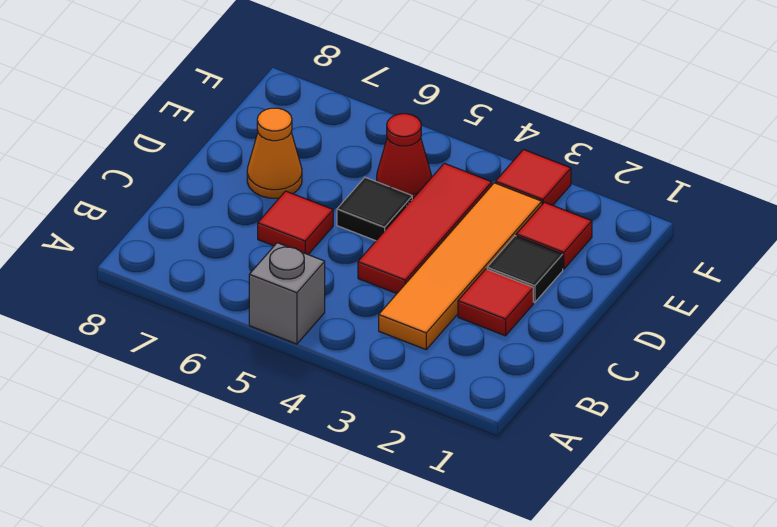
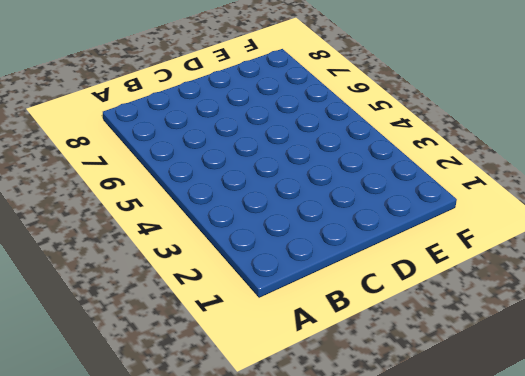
none -> grey brick A5 level 1
none -> orange tile B3:E3 level 1

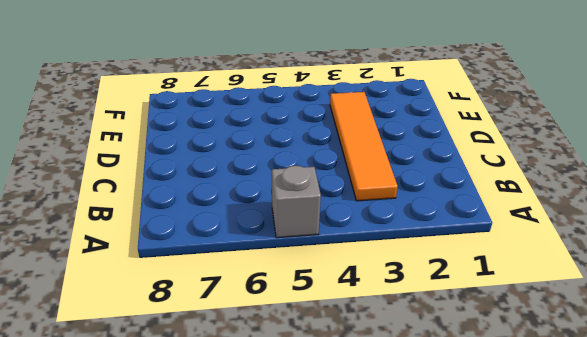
none -> red tile C2 level 1
none -> red tile C4:E4 level 1

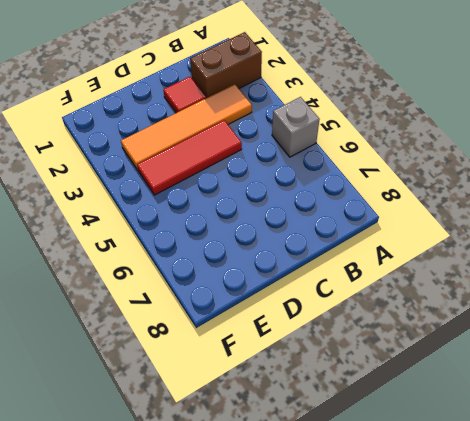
brown brick A2:B2 level 1 -> none
none -> red tile C6 level 1
none -> black tile D2 level 1

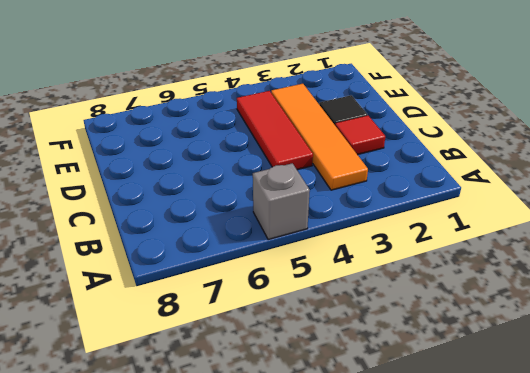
none -> red tile C6 level 1
none -> black tile D5 level 1

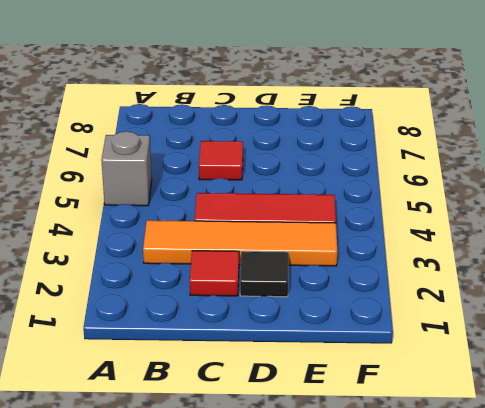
none -> black tile D5 level 1
none -> orange cone D7 level 1

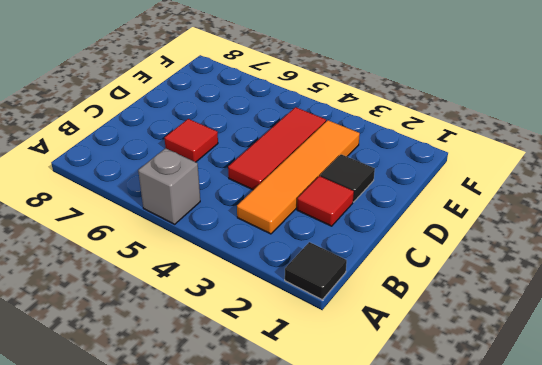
black tile A1 level 1 -> black tile D5 level 1
none -> orange cone D7 level 1
none -> red tile E2 level 1

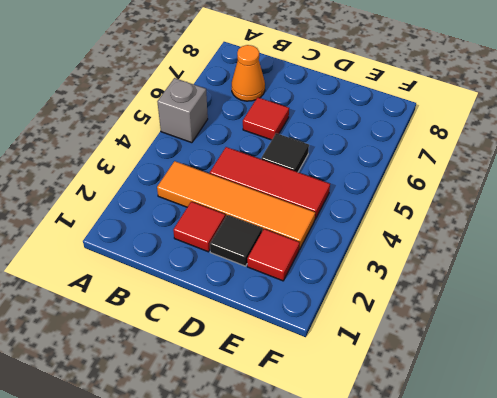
orange cone B7 level 1 -> orange cone D7 level 1
none -> red cone E5 level 1
none -> red tile F3 level 1

